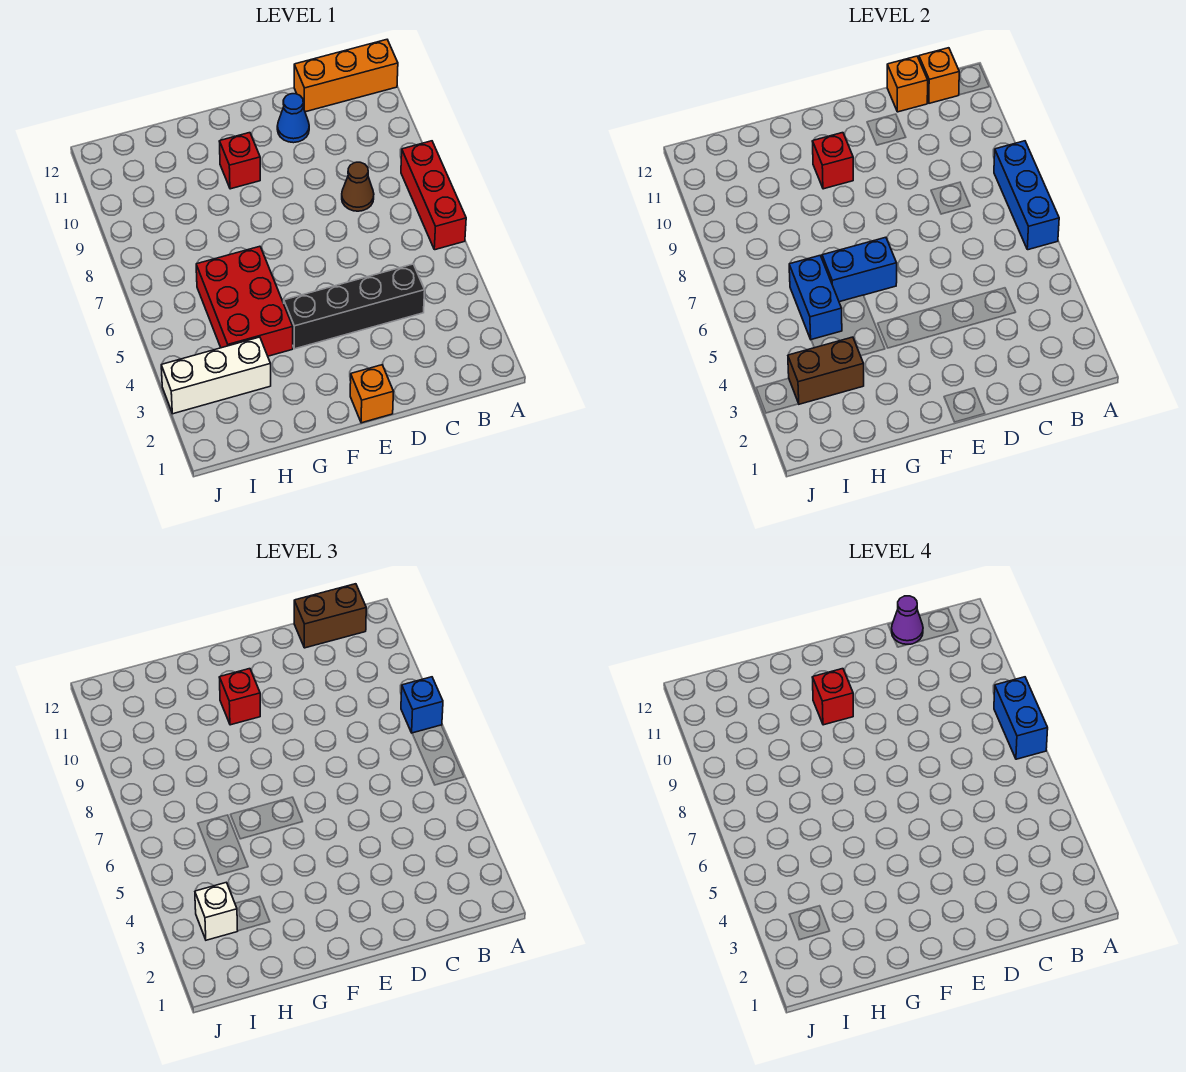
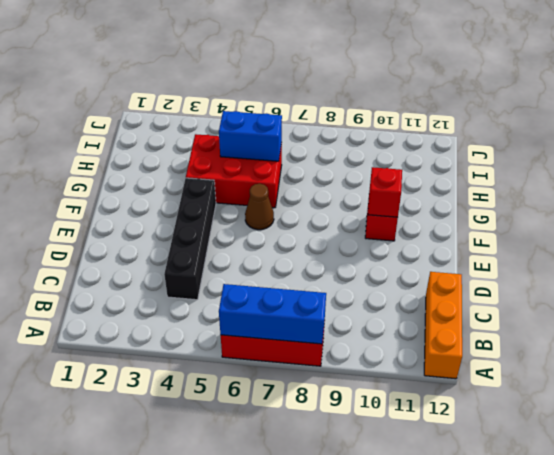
brown cone F6 level 1 -> brown cone C8 level 1
none -> blue cone D11 level 1
none -> orange brick E1 level 1
none -> white brick H3:J3 level 1

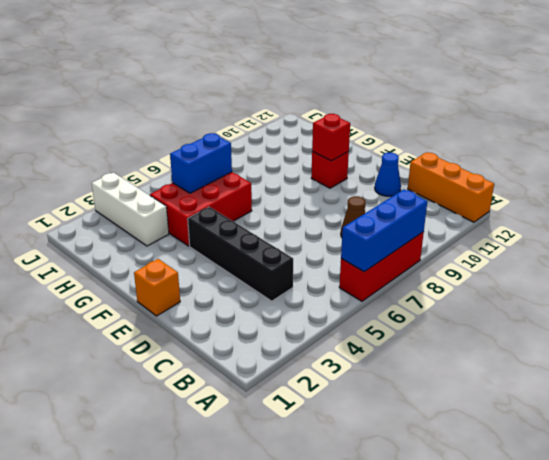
none -> orange brick B12 level 2
none -> orange brick C12 level 2
none -> blue brick F6:G6 level 2

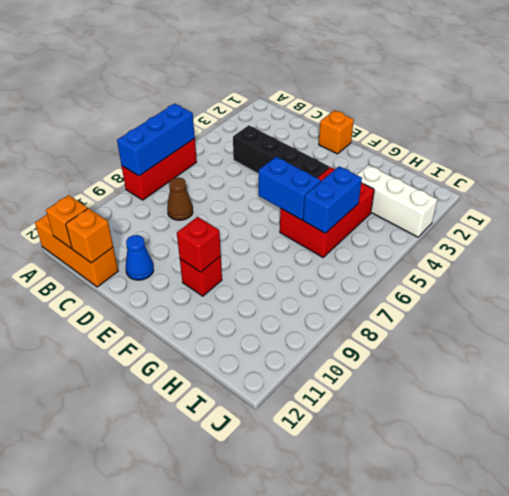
none -> brown brick H3:I3 level 2
none -> blue brick A8 level 3
none -> brown brick B12:C12 level 3

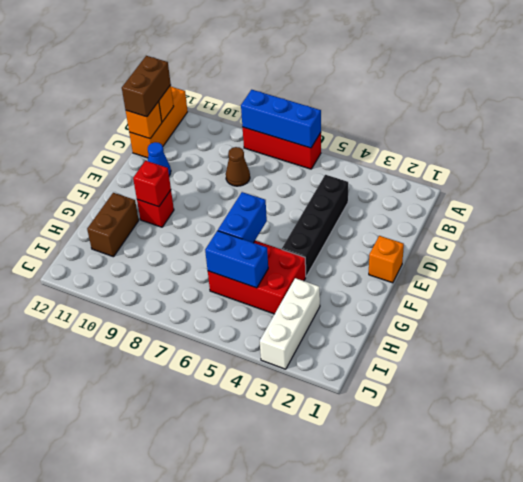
brown brick G11:H11 level 1 -> brown brick H3:I3 level 2
none -> blue brick A8 level 3
none -> red brick F10 level 3
none -> white brick I3 level 3

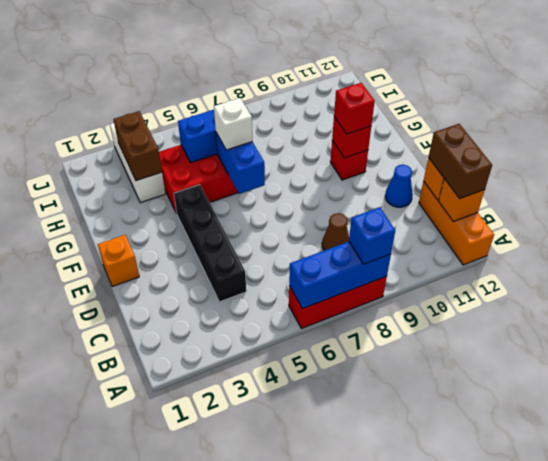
white brick G6 level 3 -> white brick I3 level 3
none -> blue brick A7:A8 level 4
none -> purple cone C12 level 4
none -> red brick F10 level 4

